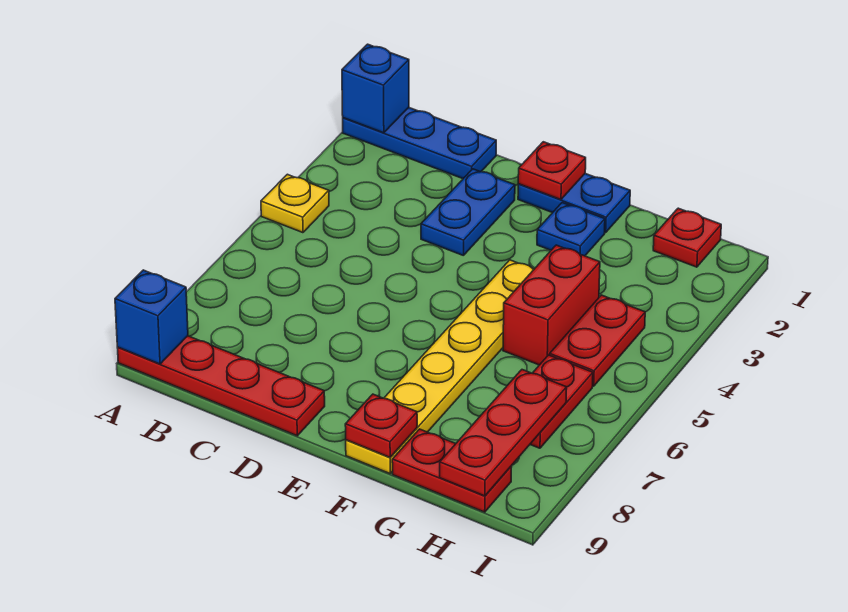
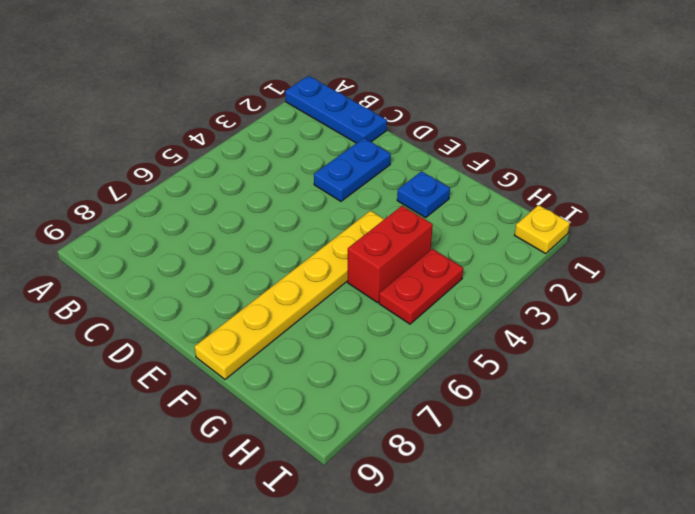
yellow plate I1 level 1 -> yellow plate A4 level 1
none -> red plate A9:D9 level 1
none -> blue plate E1:F1 level 1
none -> red plate G9:H9 level 1

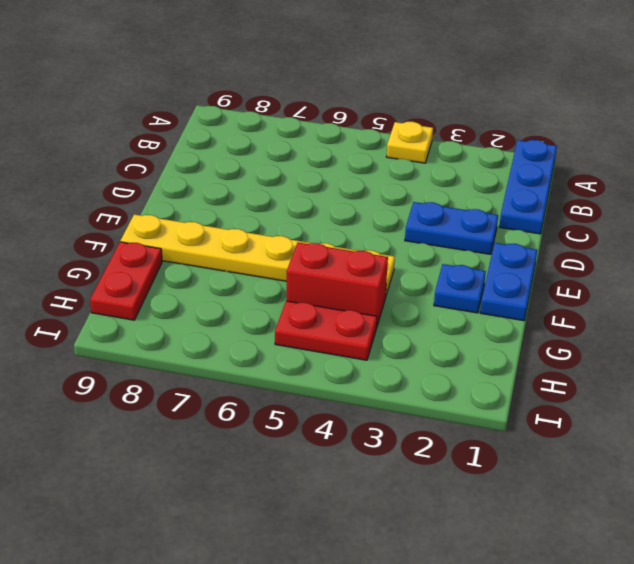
none -> red plate A9:D9 level 1
none -> red plate H1 level 1
none -> red plate H6:H7 level 1

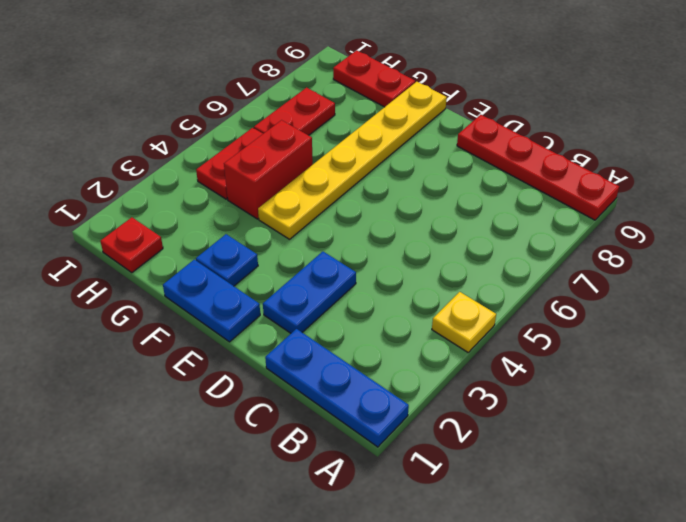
none -> blue brick A1 level 2
none -> blue brick A9 level 2
none -> red plate E1 level 2

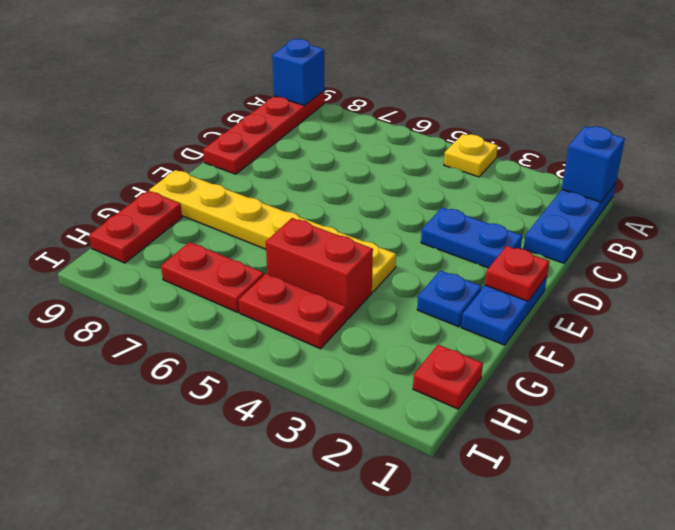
none -> red plate F9 level 2
none -> red plate H7:H9 level 2

